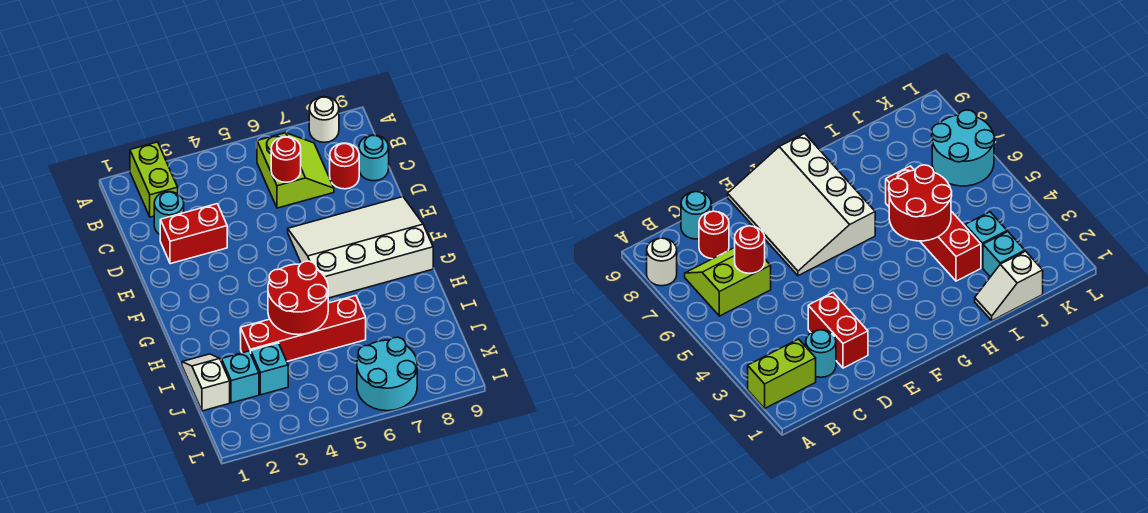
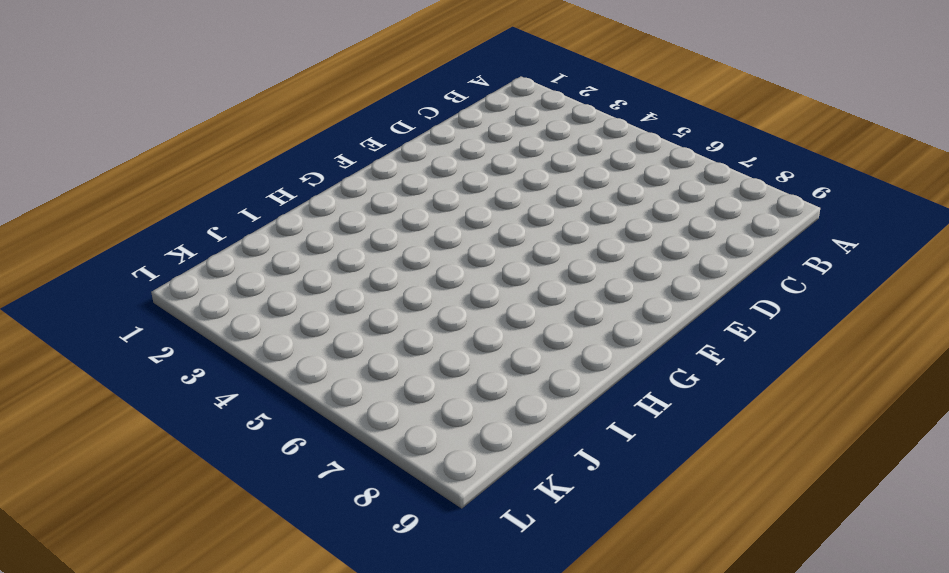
none -> lime brick A2:B2 level 1
none -> white round brick A8 level 1
none -> lime slope B6:C7 level 1 top 6

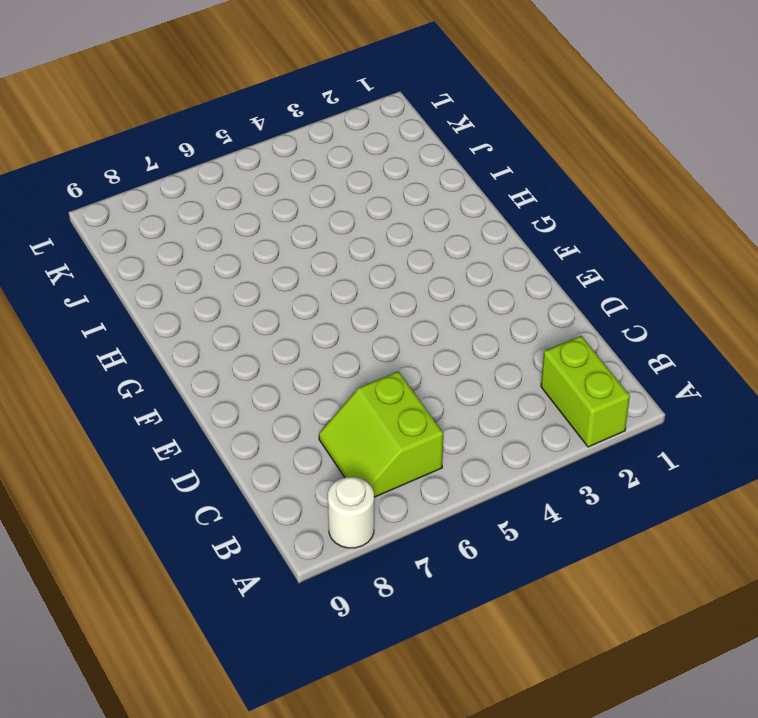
none -> cyan round brick C2 level 1
none -> red round brick C8 level 1
none -> cyan round brick C9 level 1

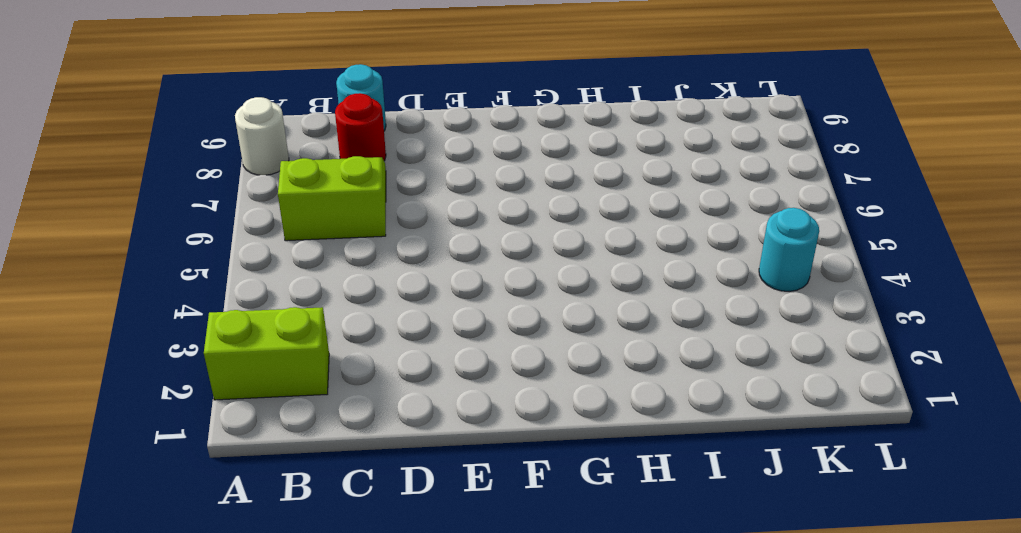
cyan round brick K4 level 1 -> cyan round brick C2 level 1
none -> red brick D2:D3 level 1
none -> white slope E6:G9 level 1 top G
none -> white slope I1:J1 level 1 top J

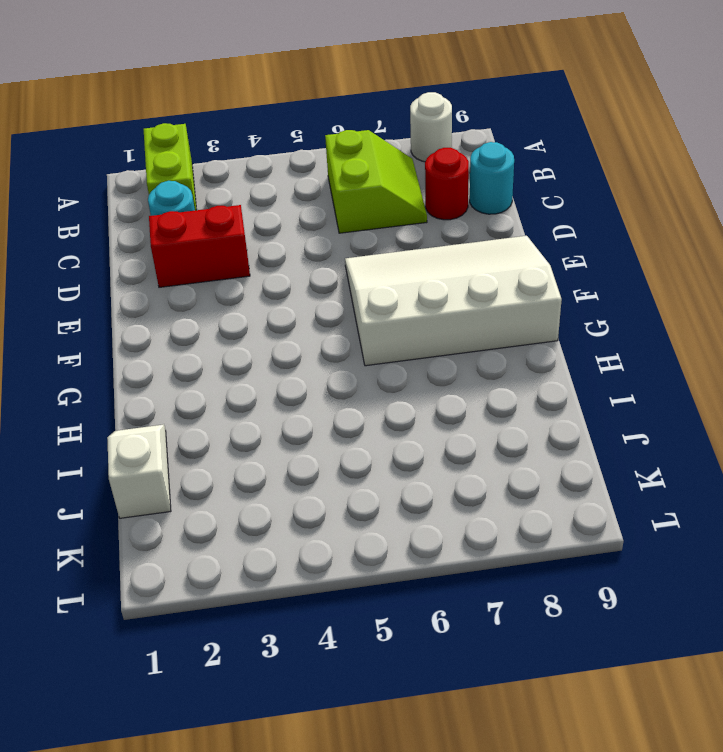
none -> red brick I3:I6 level 1
none -> cyan brick J2 level 1
none -> cyan brick J3 level 1

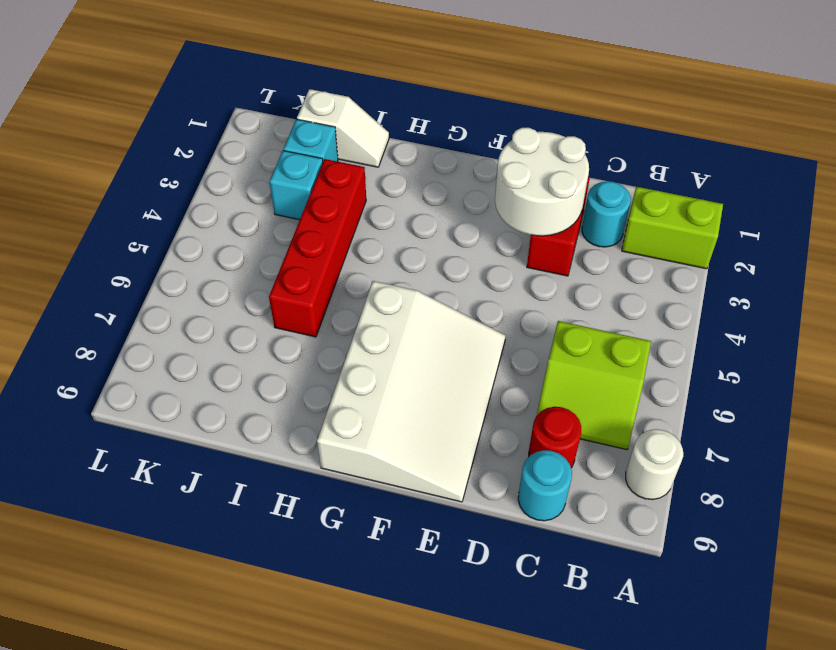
white round brick D2:E3 level 2 -> none
none -> cyan round brick K6:L7 level 1
none -> red round brick C6 level 2
none -> red round brick H4:I5 level 2

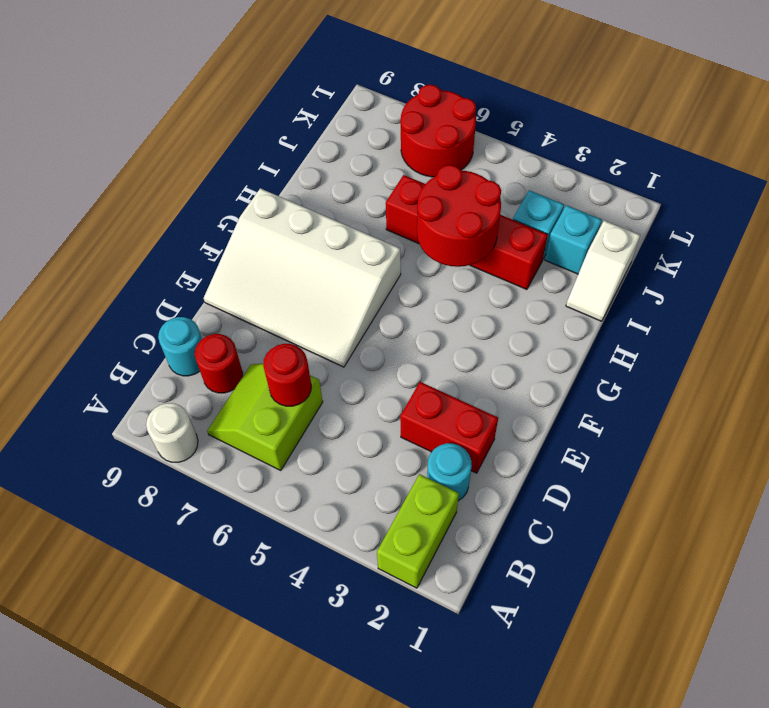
red round brick K6:L7 level 1 -> cyan round brick K6:L7 level 1

